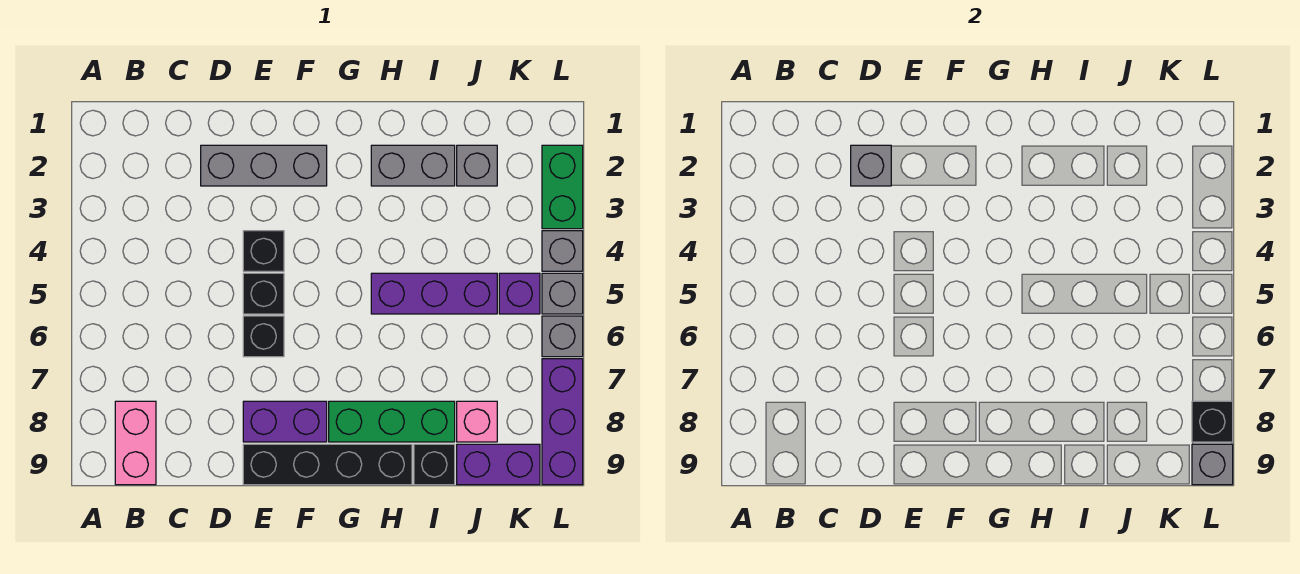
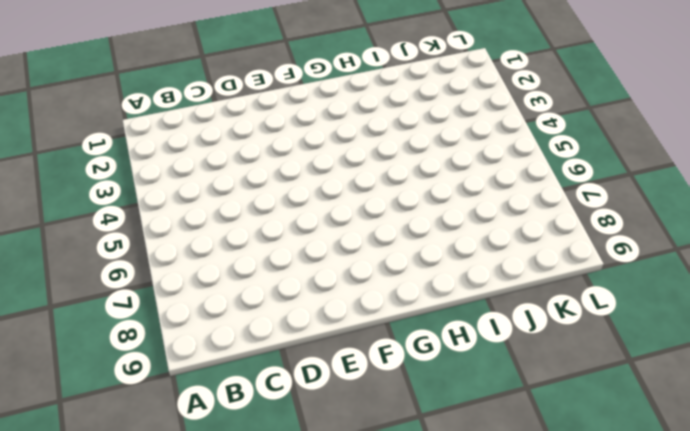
none -> pink brick B8:B9 level 1
none -> grey brick D2:F2 level 1
none -> black brick E4 level 1

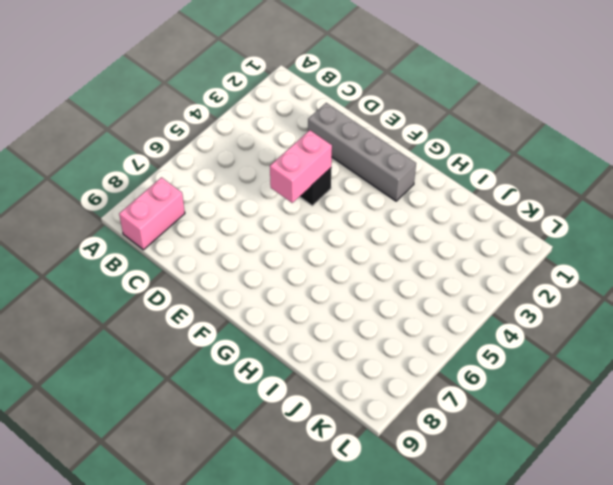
grey brick D2:G2 level 1 -> grey brick D2:F2 level 1
pink brick E4:E5 level 2 -> none
none -> black brick E5 level 1
none -> black brick E6 level 1
none -> purple brick E8:F8 level 1

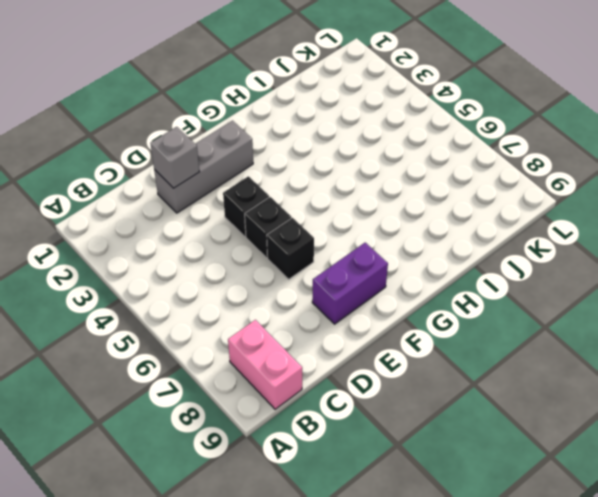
none -> black brick E9:H9 level 1
none -> green brick G8:I8 level 1
none -> grey brick H2:I2 level 1

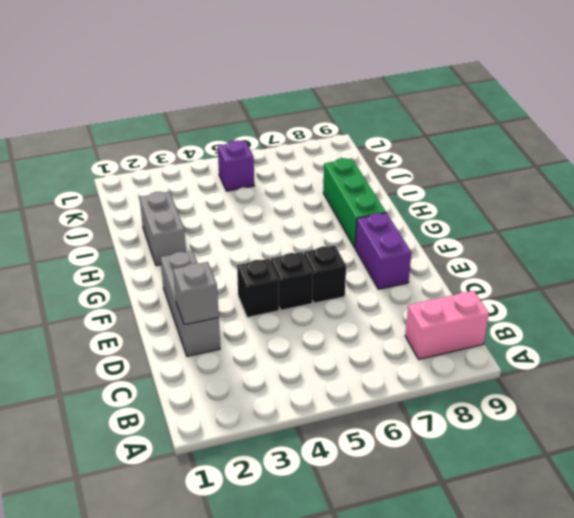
none -> black brick E9:H9 level 1
none -> purple brick H5:J5 level 1
none -> black brick I9 level 1

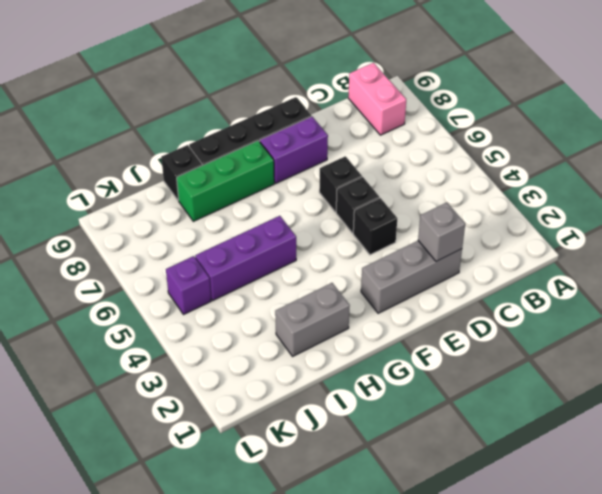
none -> grey brick J2 level 1
none -> pink brick J8 level 1
none -> purple brick J9:K9 level 1

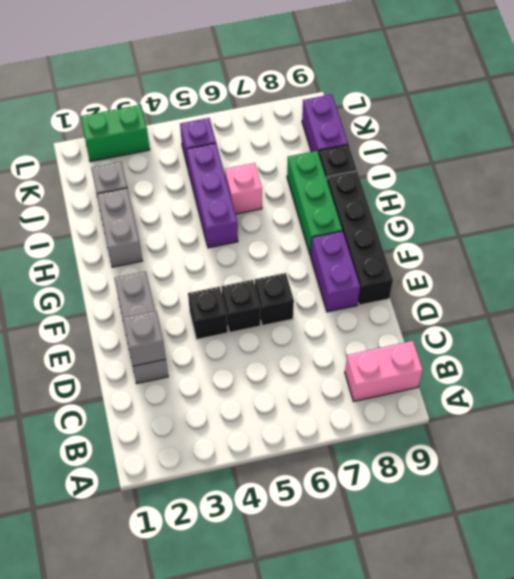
pink brick I6 level 1 -> pink brick J8 level 1
none -> grey brick L4 level 1
none -> grey brick L5 level 1
none -> grey brick L6 level 1

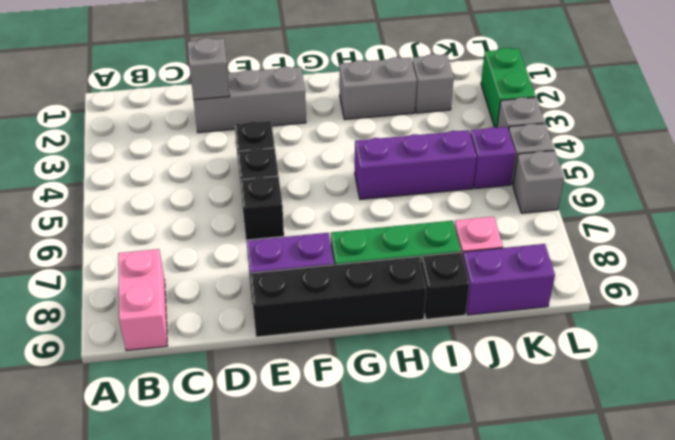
none -> purple brick L7:L9 level 1
none -> black brick L8 level 2
none -> grey brick L9 level 2

